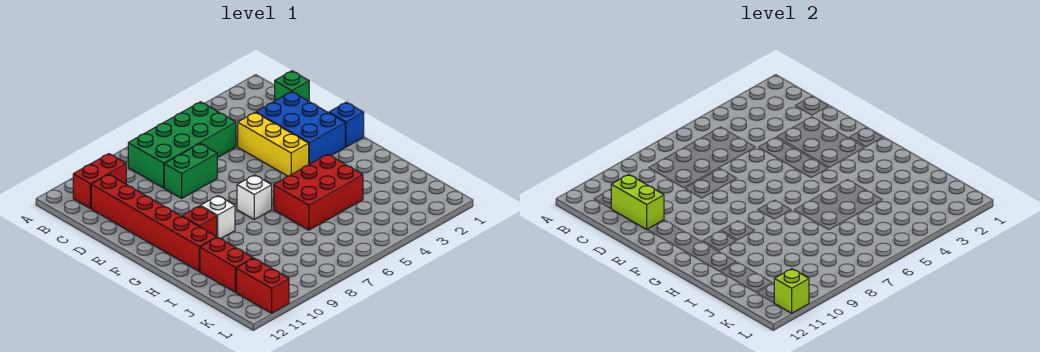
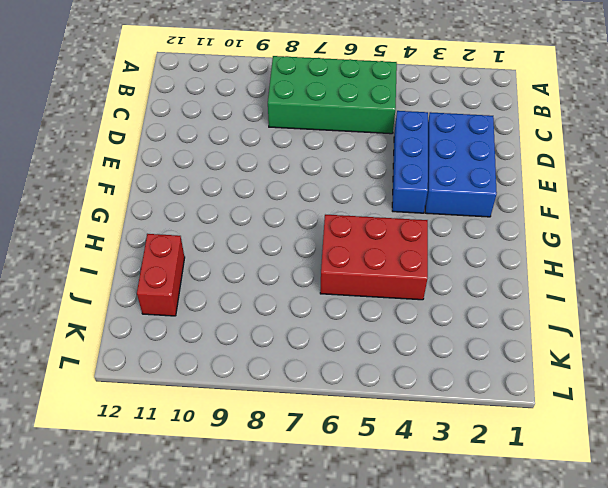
blue brick D4:F4 level 1 -> yellow brick D4:F4 level 1
none -> red brick B10:B11 level 1
none -> green brick C1 level 1
none -> red brick C11:H11 level 1

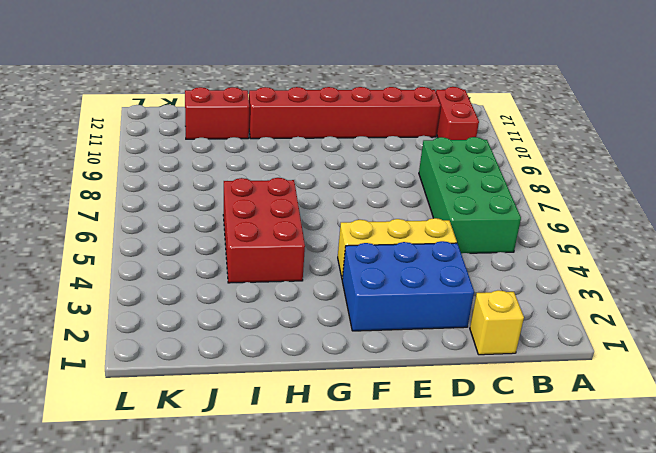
yellow brick C1 level 1 -> green brick C1 level 1
none -> green brick D7:D8 level 1
none -> blue brick F1 level 1
none -> white brick G7 level 1

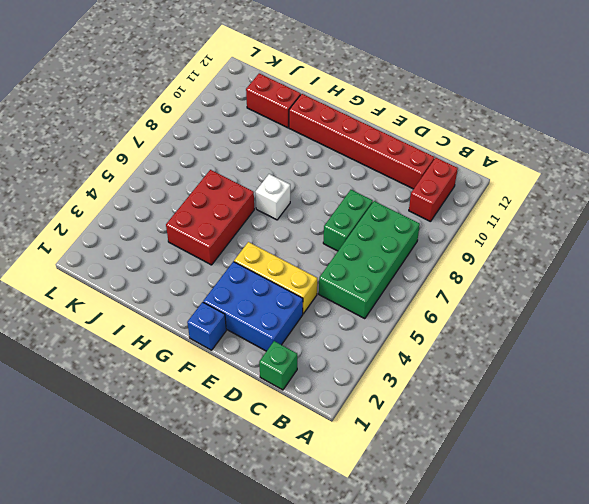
none -> white brick G9 level 1
none -> red brick G10 level 1
none -> red brick K11:L11 level 1

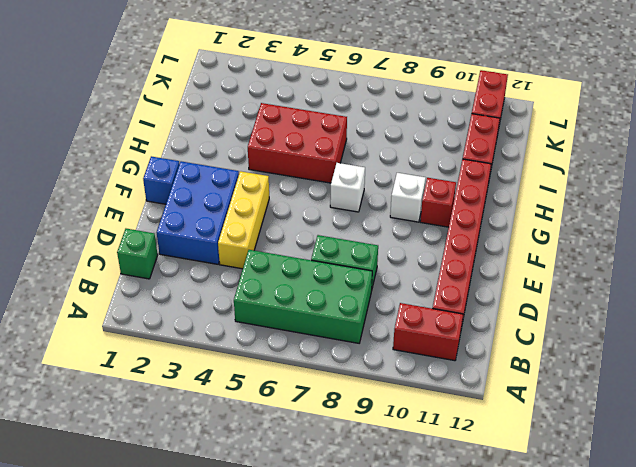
none -> lime brick C11:D11 level 2
none -> lime brick L11 level 2

